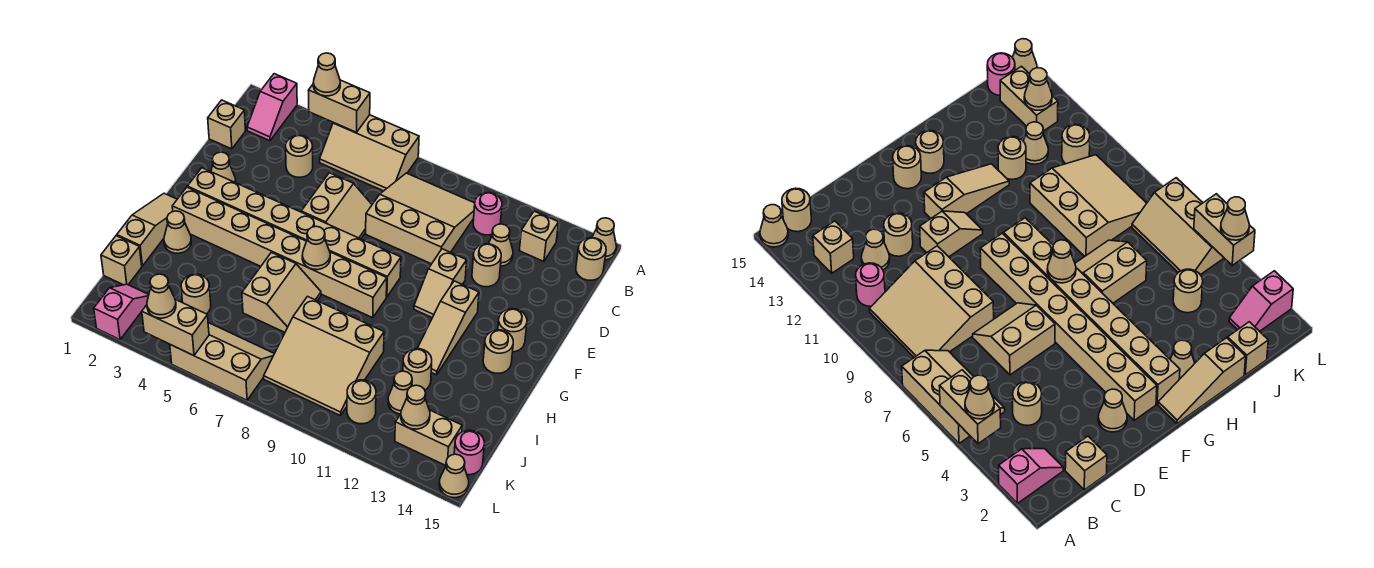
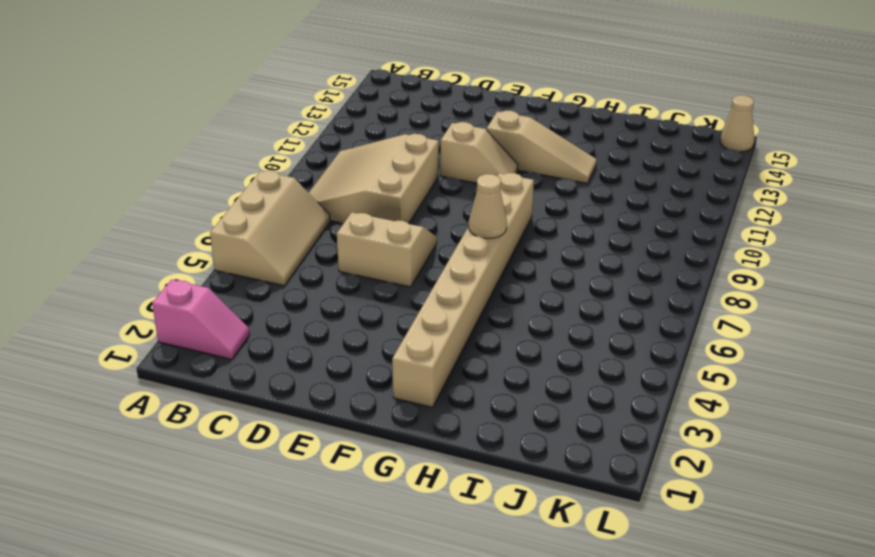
none -> tan cone A15 level 1
none -> pink round brick B11 level 1
none -> tan brick B13 level 1
none -> tan round brick B15 level 1

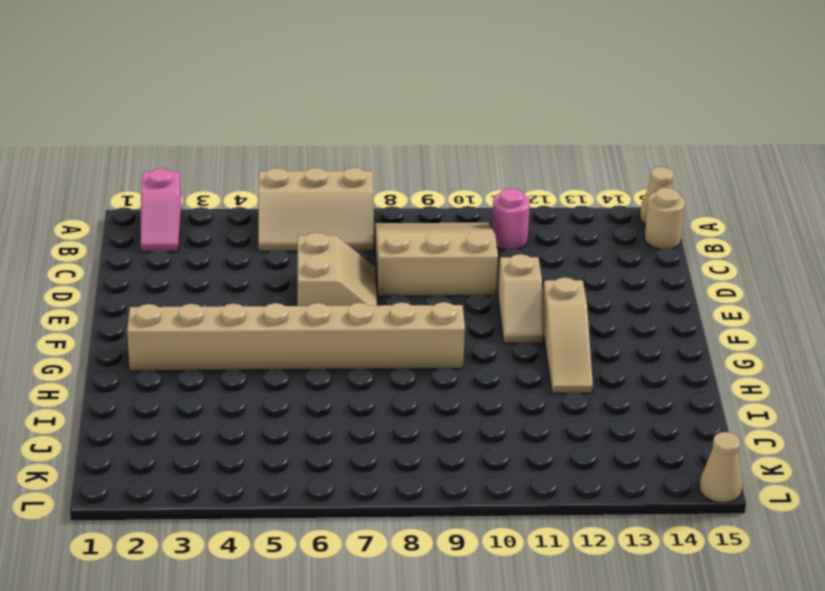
none -> tan brick B13 level 1
none -> tan brick C1 level 1
none -> tan round brick C4 level 1
none -> tan cone C12 level 1

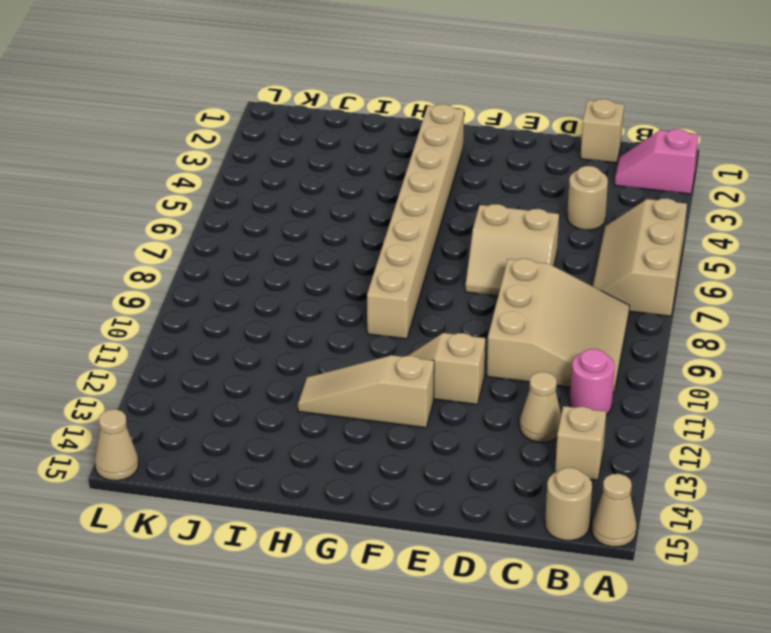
none -> tan round brick D12 level 1
none -> tan cone E2 level 1
none -> tan brick F2:F9 level 1
none -> tan round brick F14 level 1

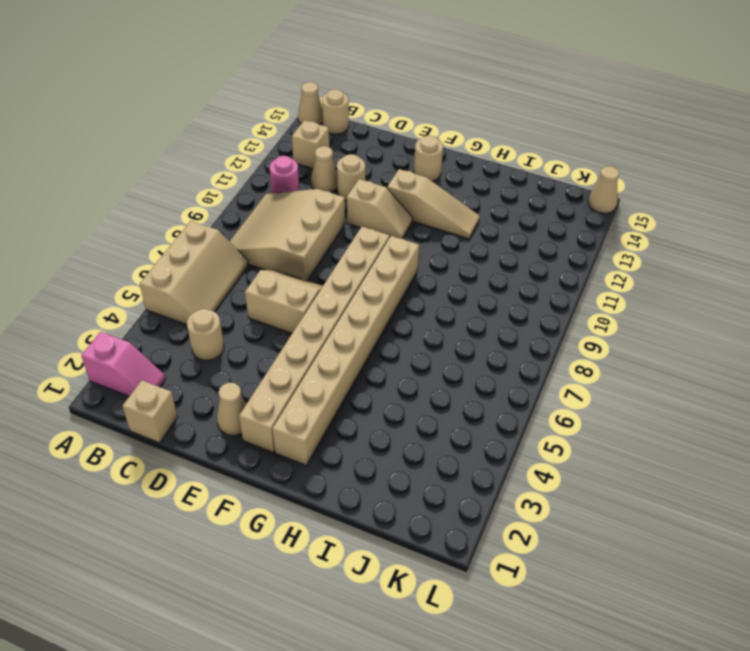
none -> tan slope G1:I1 level 1 top I
none -> tan round brick G14 level 1
none -> tan cone H2 level 1
none -> tan slope H6:I7 level 1 top 6

